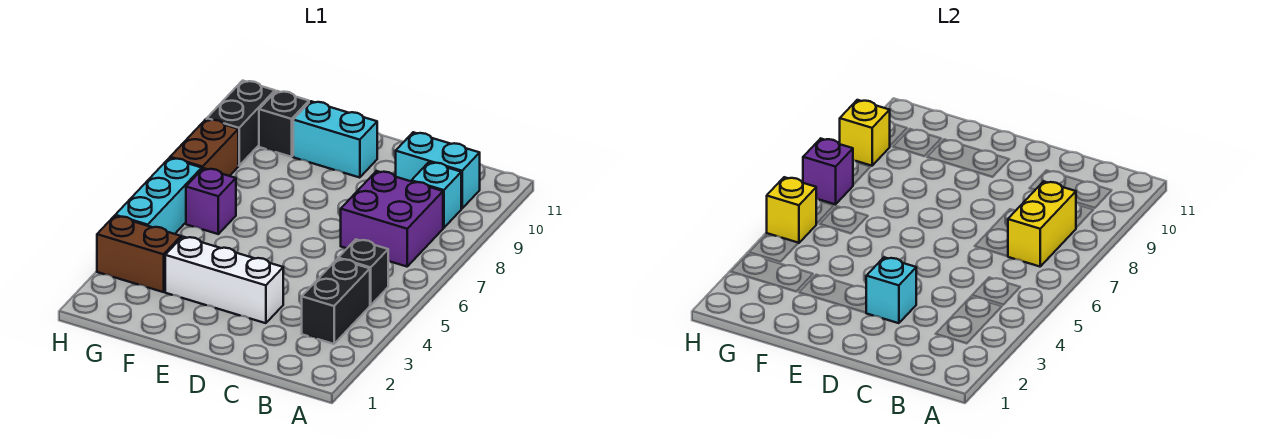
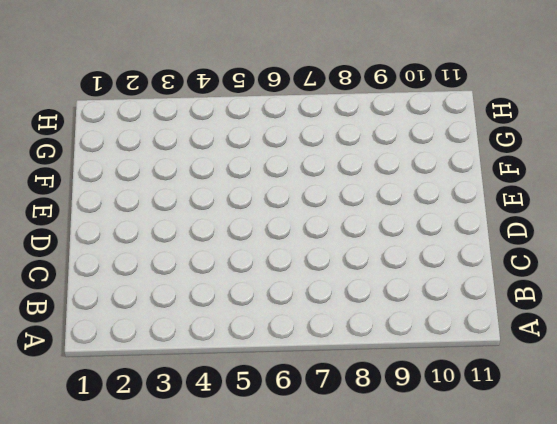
none -> black brick B3:B4 level 1
none -> black brick B5 level 1
none -> purple brick B7:C8 level 1

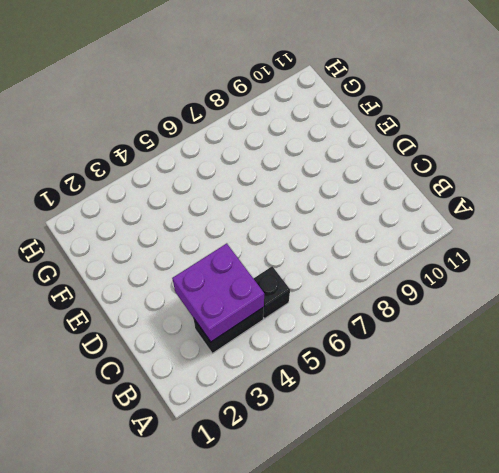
purple brick B3:C4 level 2 -> purple brick B7:C8 level 1
none -> cyan brick B9 level 1
none -> cyan brick B10:C10 level 1
none -> white brick D3:F3 level 1

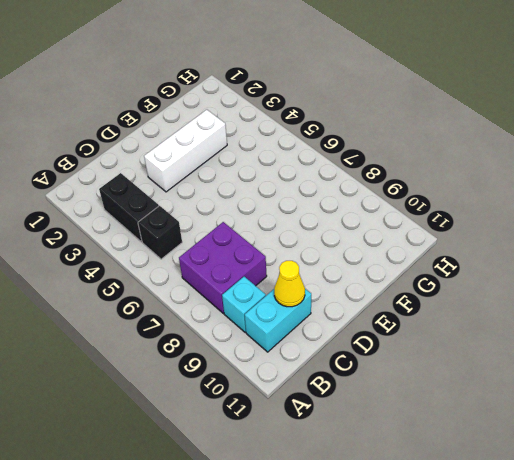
yellow cone C10 level 2 -> none
none -> cyan brick E10:F10 level 1
none -> brown brick G3:H3 level 1
none -> purple brick G6 level 1

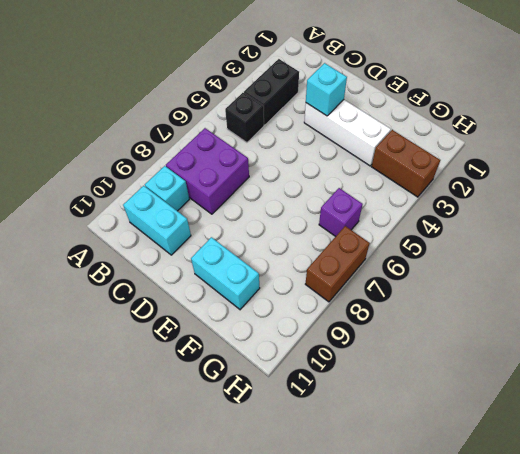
none -> black brick G10 level 1
none -> cyan brick H4:H6 level 1
none -> black brick H9:H10 level 1

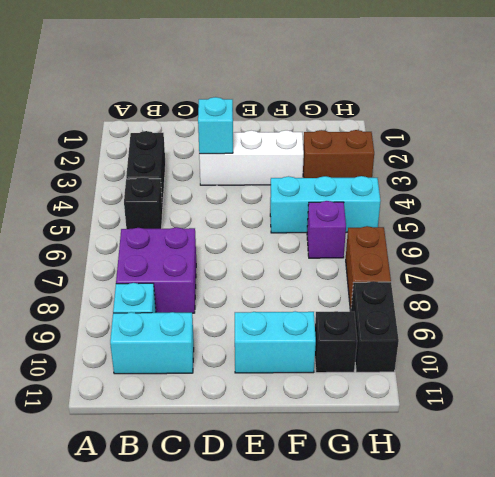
cyan brick F5:H5 level 1 -> cyan brick H4:H6 level 1
none -> yellow brick B7:B8 level 2
none -> yellow brick H5 level 2
none -> purple brick H7 level 2

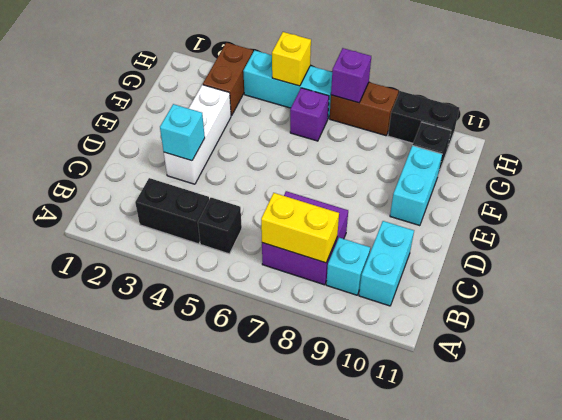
none -> yellow brick H9 level 2

